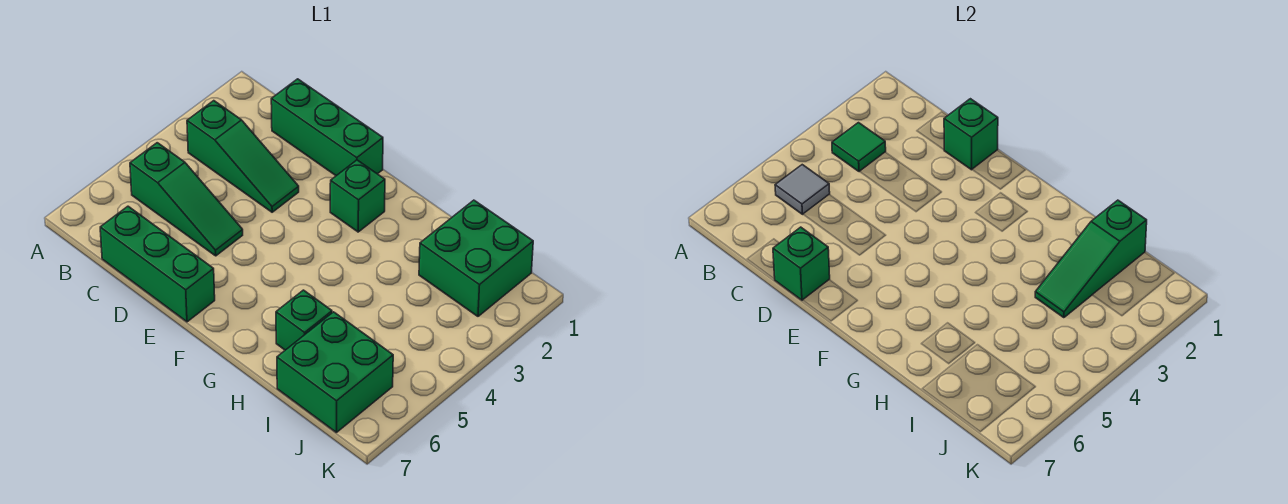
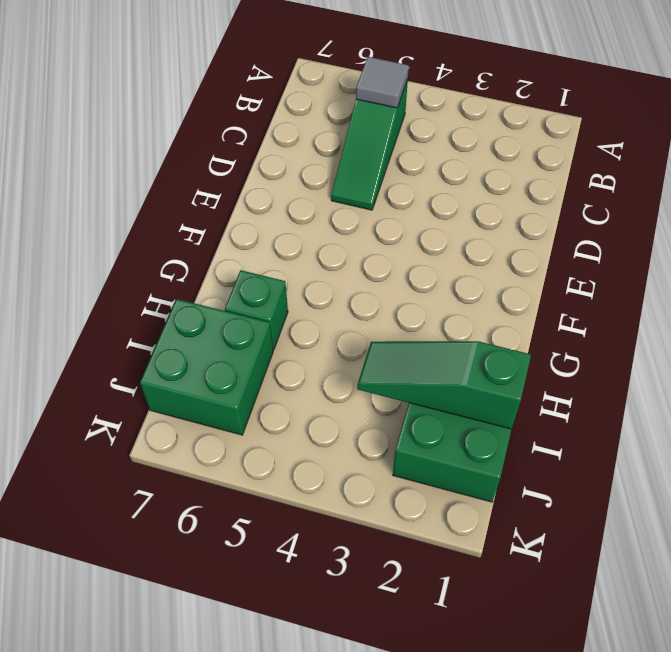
none -> green slope B3:D3 level 1 top B
none -> green brick C1:E1 level 1
none -> green brick C7:E7 level 1

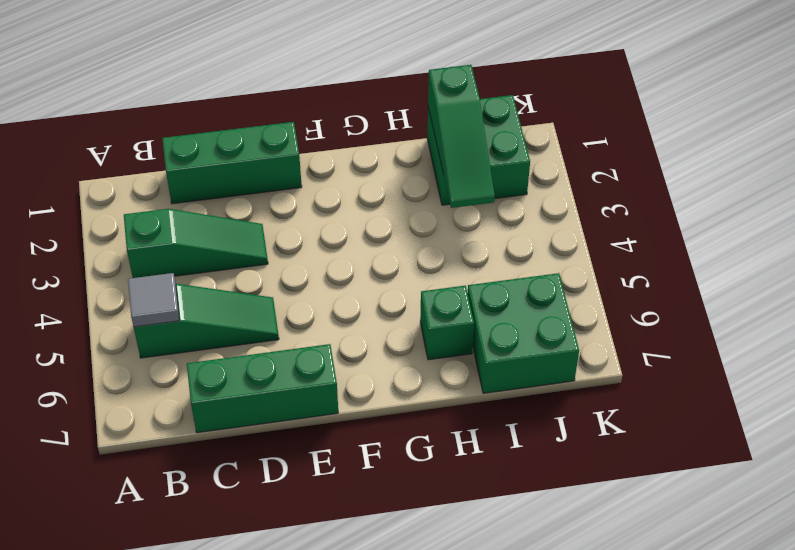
none -> green brick F2 level 1
none -> green tile B3 level 2
none -> green brick D1 level 2

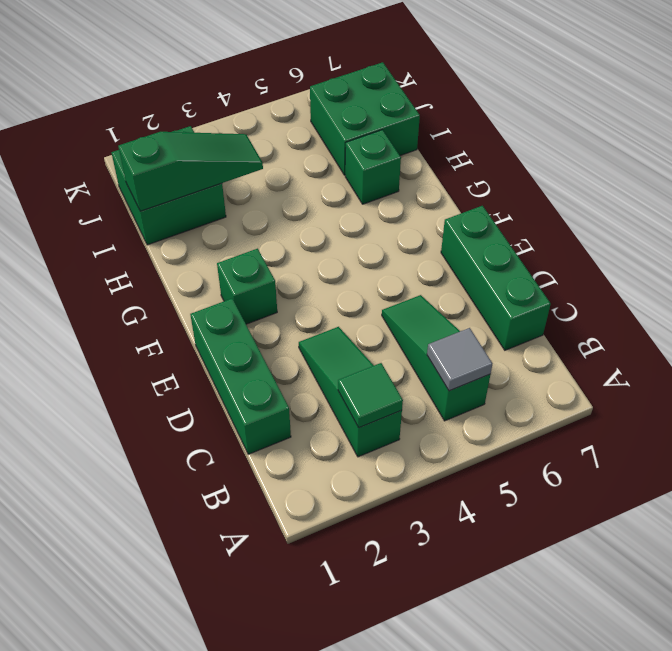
none -> green brick D1 level 2
none -> green brick D7 level 2

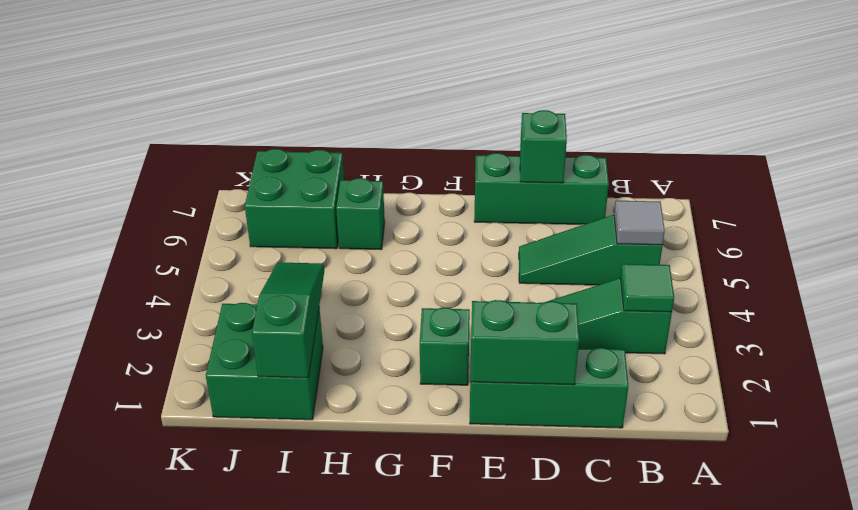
green brick D1:E1 level 2 -> green brick D1 level 2

